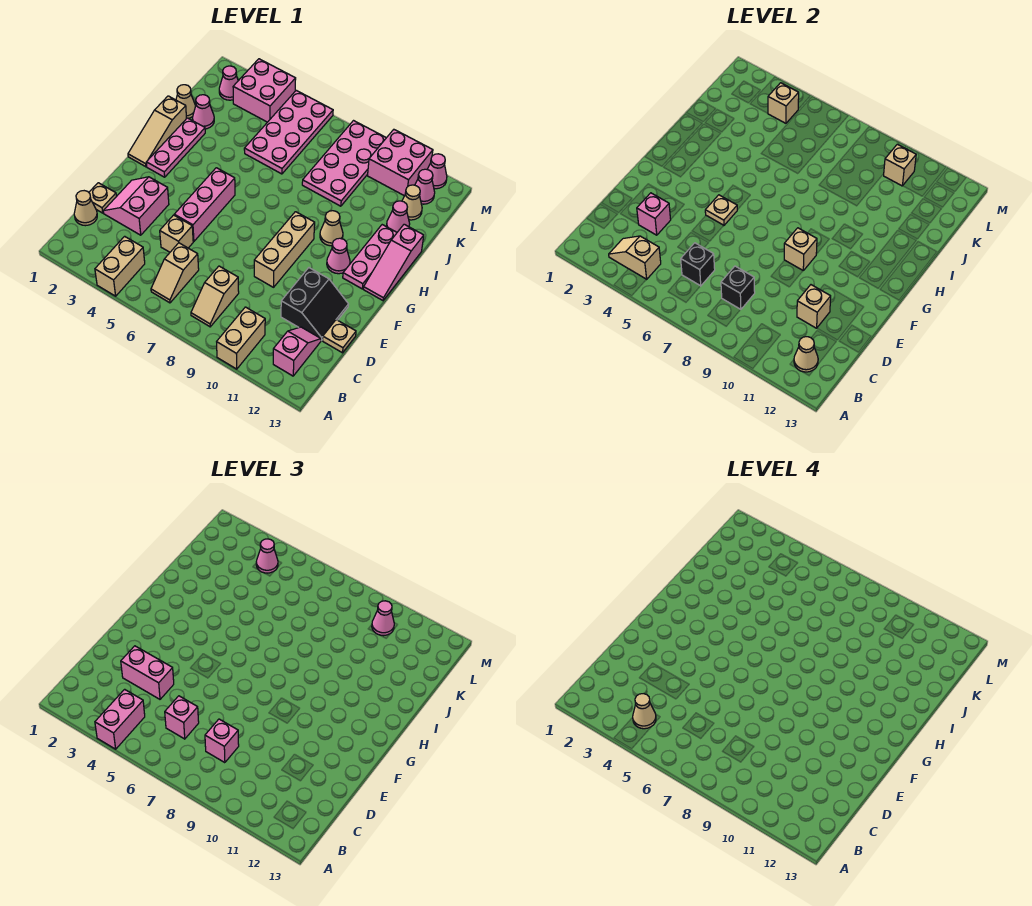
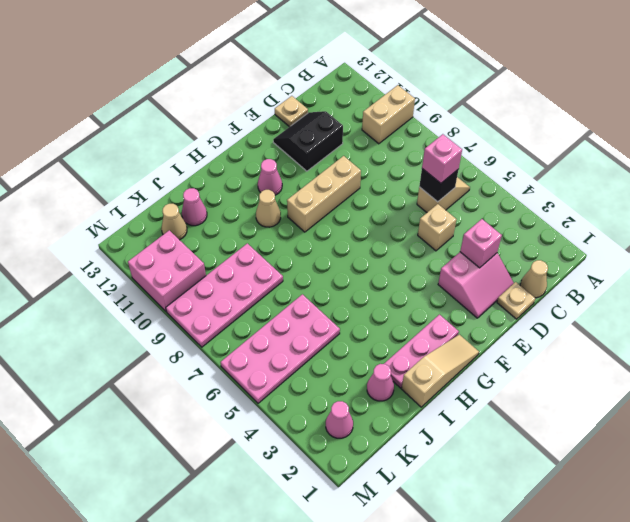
none -> tan brick A4:B4 level 1
none -> tan slope B8:C8 level 1 top C
none -> pink slope B12:C12 level 1 top B
none -> pink brick E5:G5 level 1

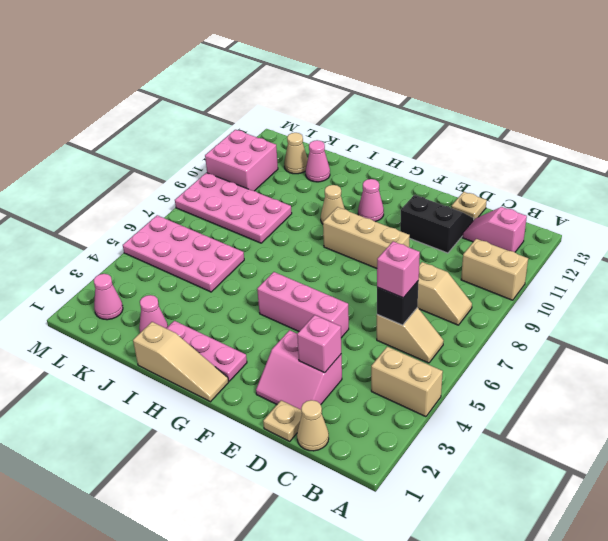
none -> tan brick D5 level 1
none -> pink plate G12:I12 level 1
none -> pink slope G13:I13 level 1 top I
none -> tan cone J1 level 1

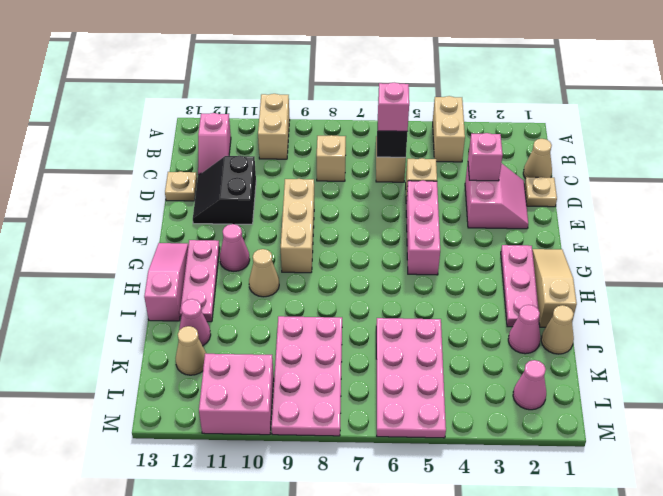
none -> pink brick L3:M4 level 1
none -> pink cone L12 level 1
none -> pink cone M12 level 1
none -> tan slope B3:B4 level 2 top 4

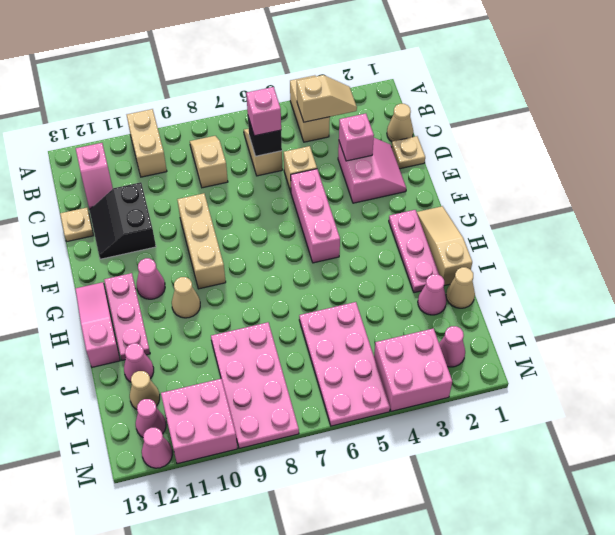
none -> tan cone B12 level 2
none -> black brick C8 level 2
none -> tan brick D11 level 2
none -> tan plate F5 level 2

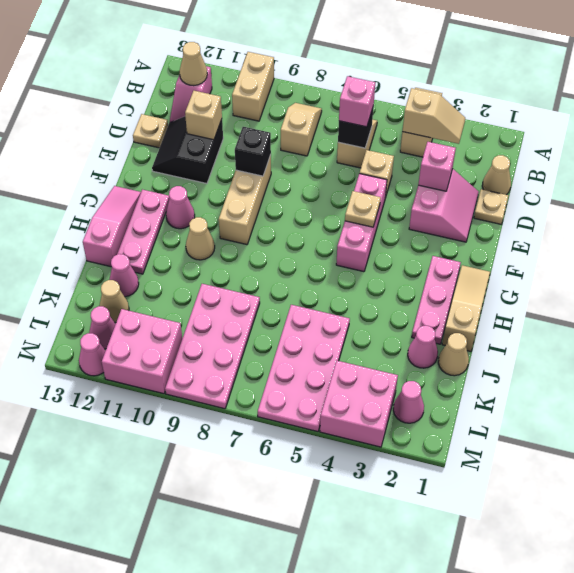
black brick E9 level 2 -> black brick C8 level 2
none -> tan brick F9 level 2
none -> tan brick L4 level 2
none -> tan brick L10 level 2
none -> pink brick A4:B4 level 3

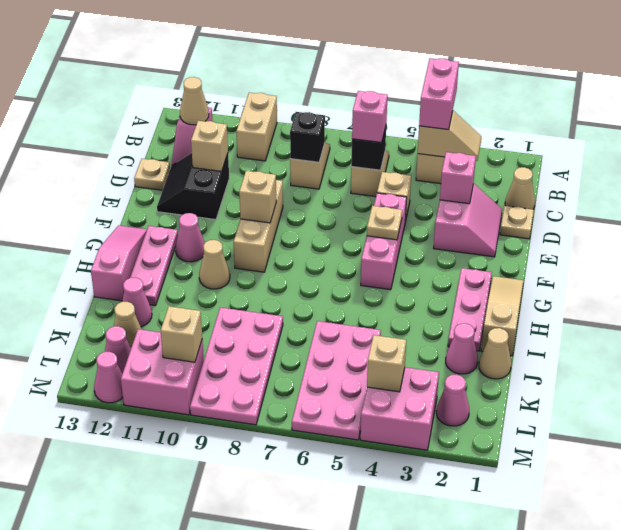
none -> pink brick C8 level 3
none -> pink brick D3:D4 level 3
none -> pink cone L4 level 3
none -> pink cone L10 level 3

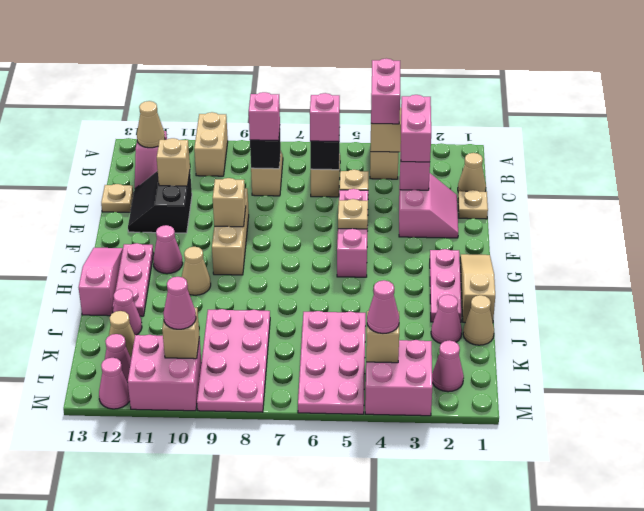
pink brick C3:D3 level 3 -> pink brick D3:D4 level 3
none -> tan cone B4 level 4

